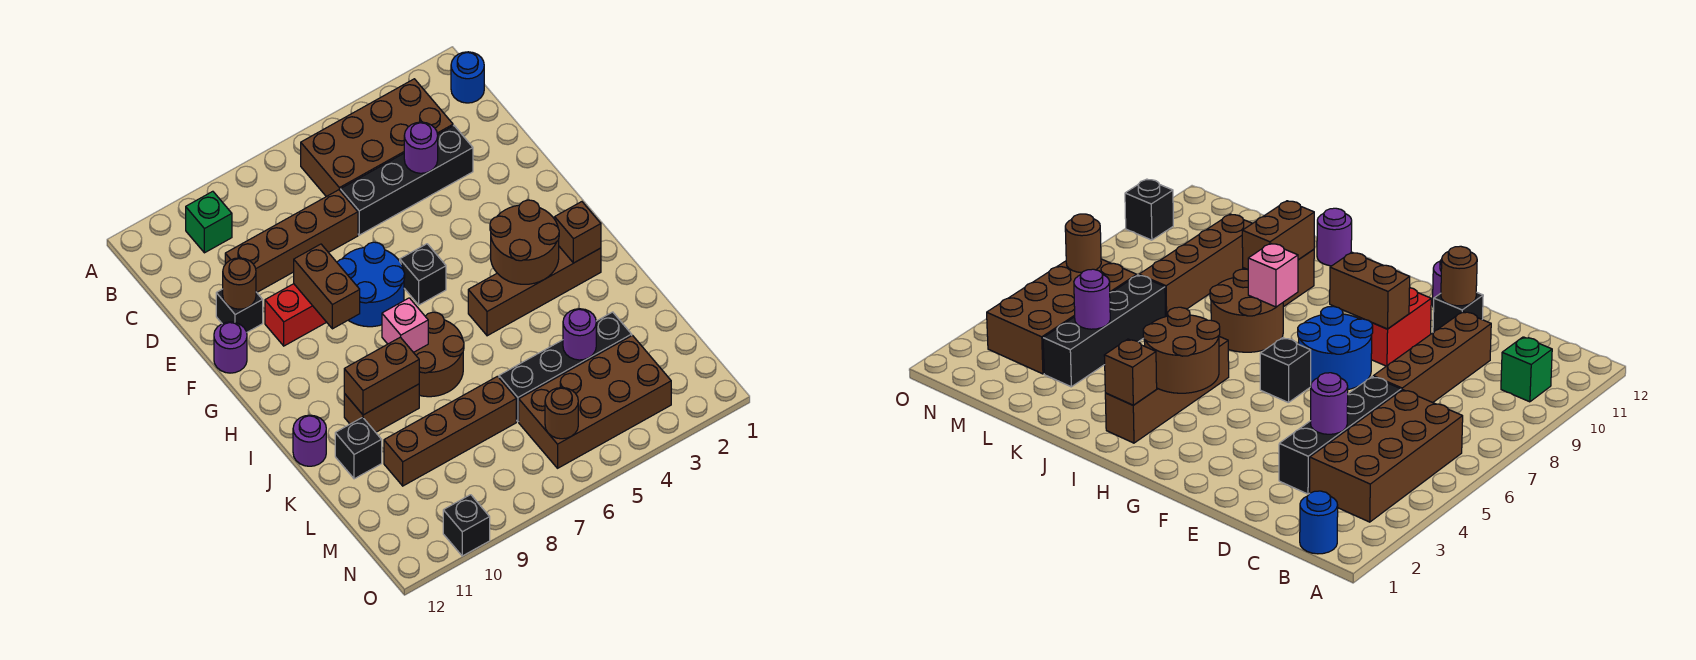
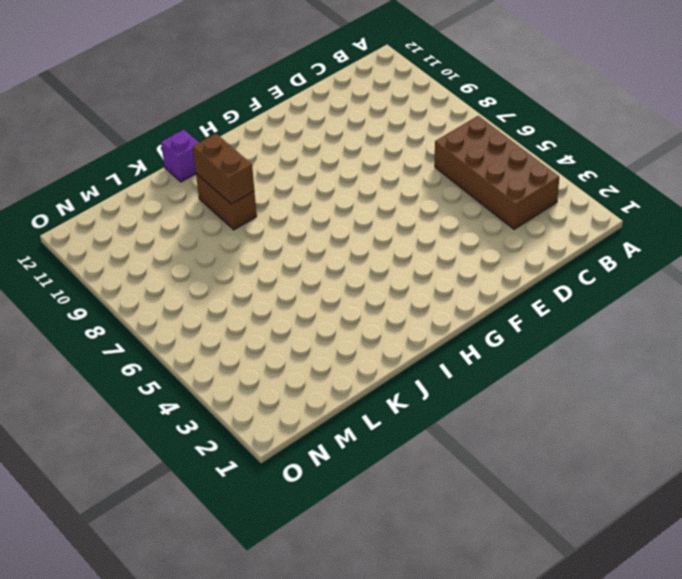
purple brick J12 level 1 -> purple round brick J12 level 1
none -> blue round brick B1 level 1
none -> green brick B10 level 1
none -> black brick D3:D6 level 1

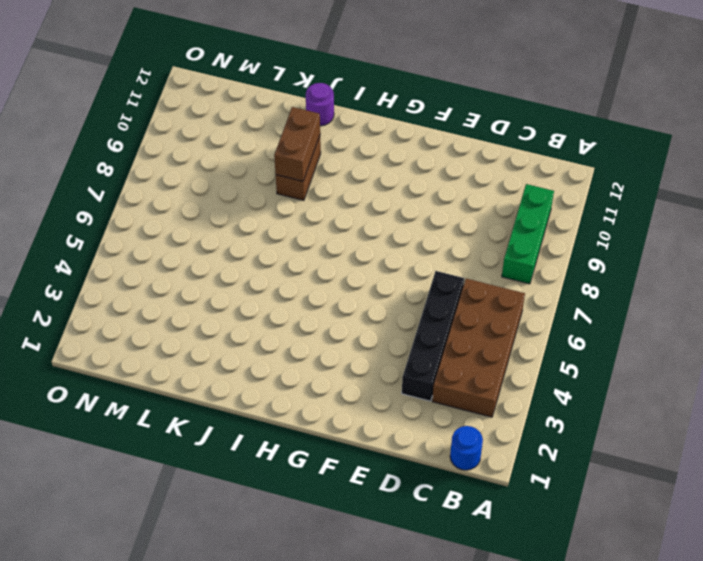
green brick B8:B10 level 1 -> green brick B10 level 1
none -> brown brick D7:D10 level 1
none -> black brick E11 level 1
none -> blue round brick F7:G8 level 1

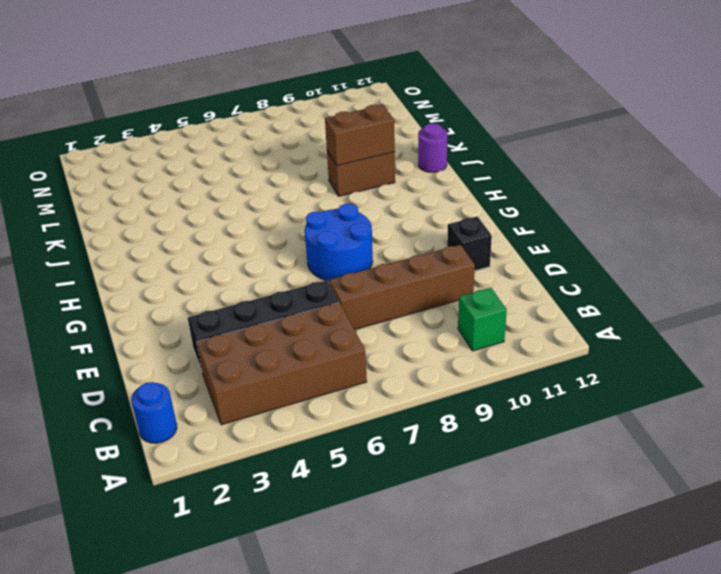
none -> red brick F9:F10 level 1
none -> purple round brick F12 level 1
none -> black brick G6 level 1

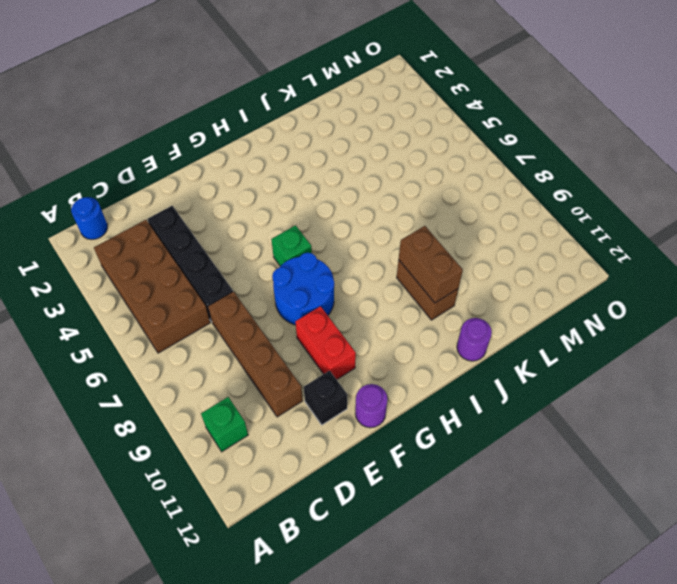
green brick G6 level 1 -> black brick G6 level 1
none -> brown brick I2:I5 level 1
none -> brown round brick I7:J8 level 1
none -> black brick K11 level 1

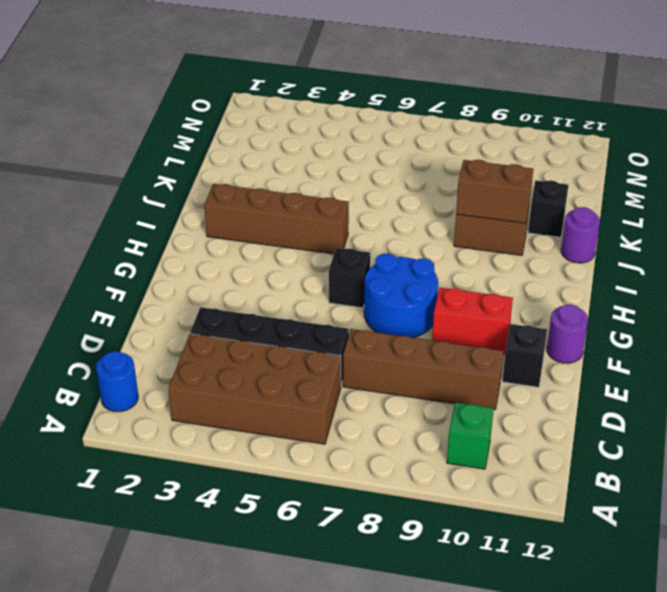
none -> brown round brick I7:J8 level 1
none -> black brick L3:L6 level 1
none -> brown brick L7:L10 level 1

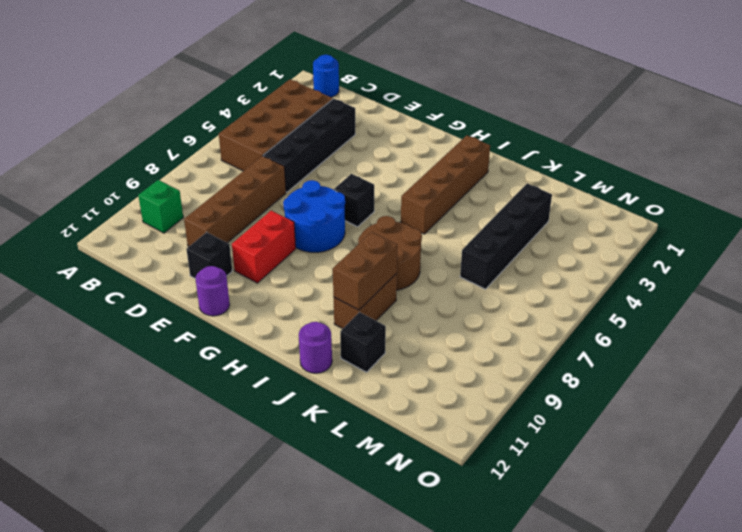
none -> brown brick L7:L10 level 1
none -> brown brick M3:N6 level 1
none -> black brick O10 level 1

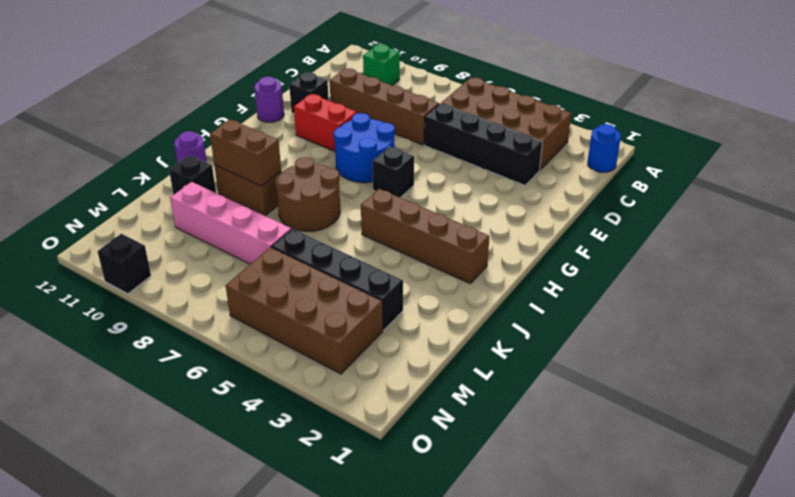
pink brick L7:L10 level 1 -> brown brick L7:L10 level 1
none -> purple round brick D4 level 2
none -> brown round brick E11 level 2
none -> brown brick F9:G9 level 2

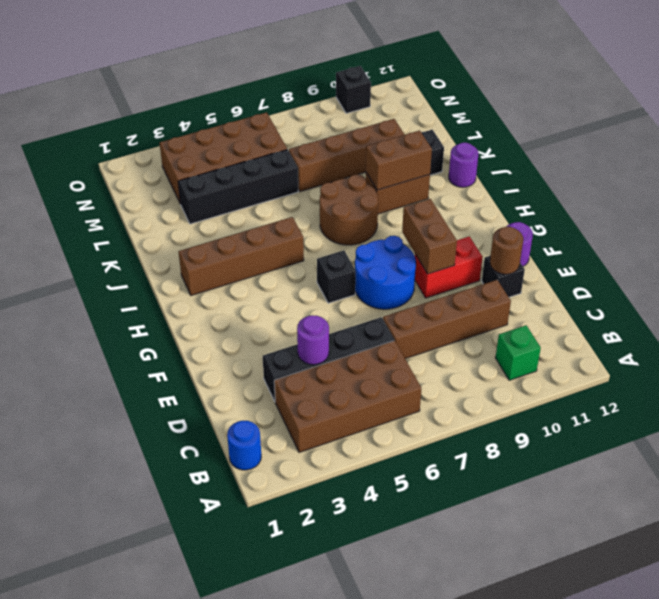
none -> brown round brick H3:I4 level 2
none -> brown brick I2 level 2
none -> pink brick I8 level 2

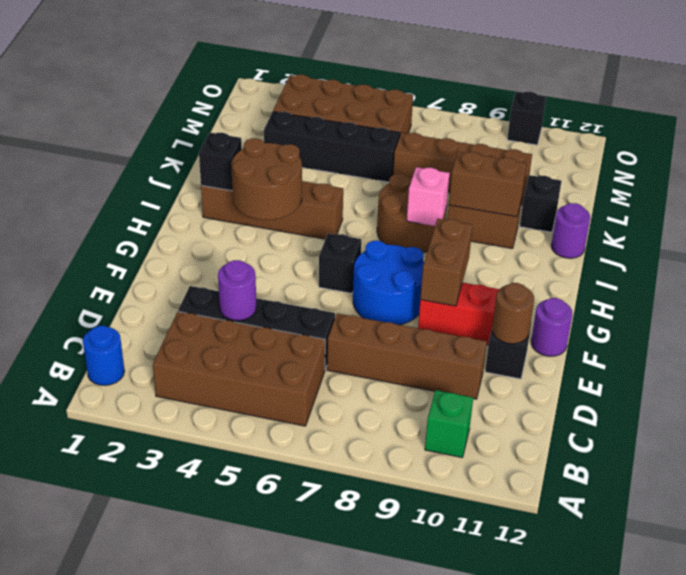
black brick I2 level 2 -> brown brick I2 level 2
none -> purple round brick L4 level 2
none -> brown round brick N6 level 2

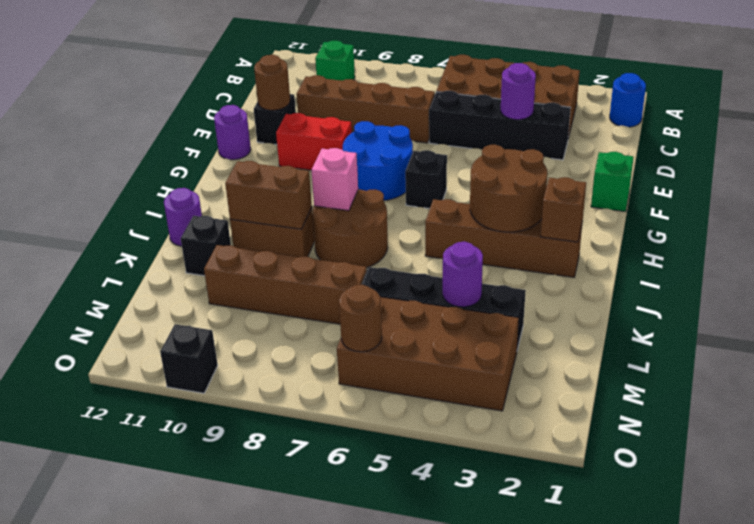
green brick F1 level 1 -> none
none -> brown brick F9:G9 level 2

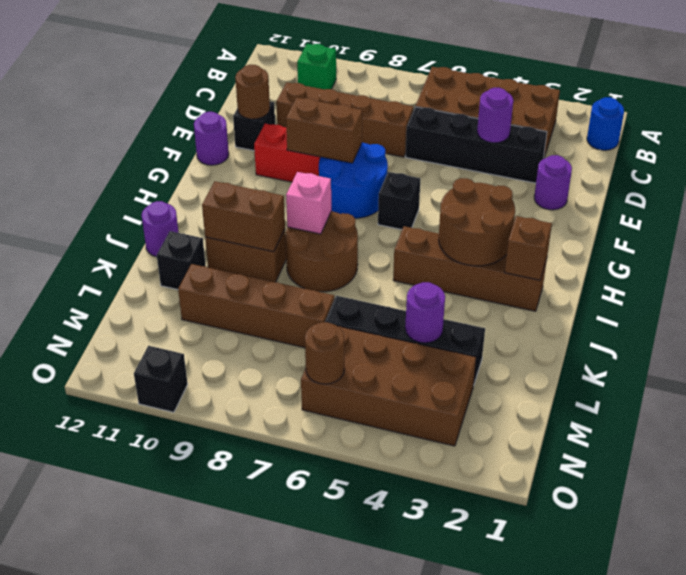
purple round brick E2 level 1 -> none
brown brick F8:F9 level 2 -> brown brick F9:G9 level 2

